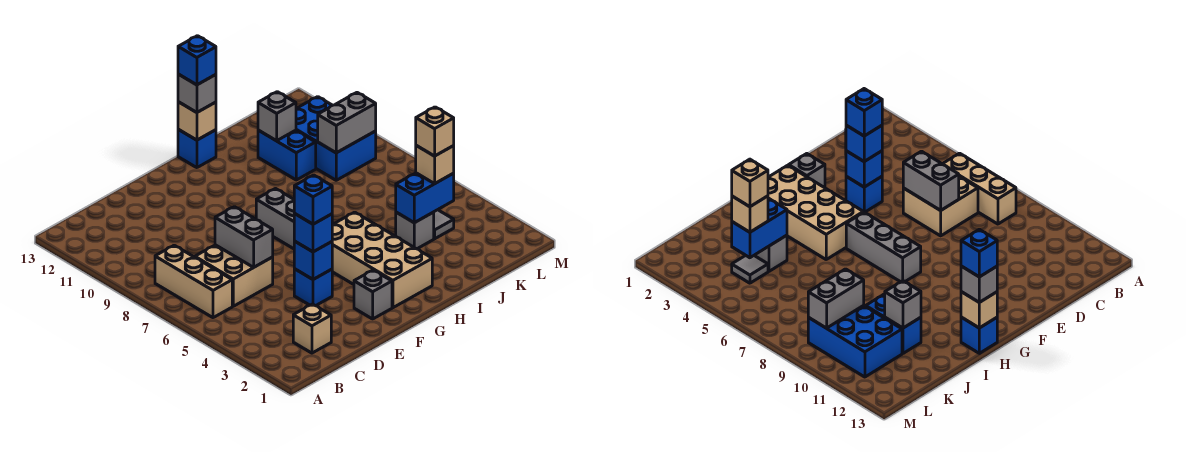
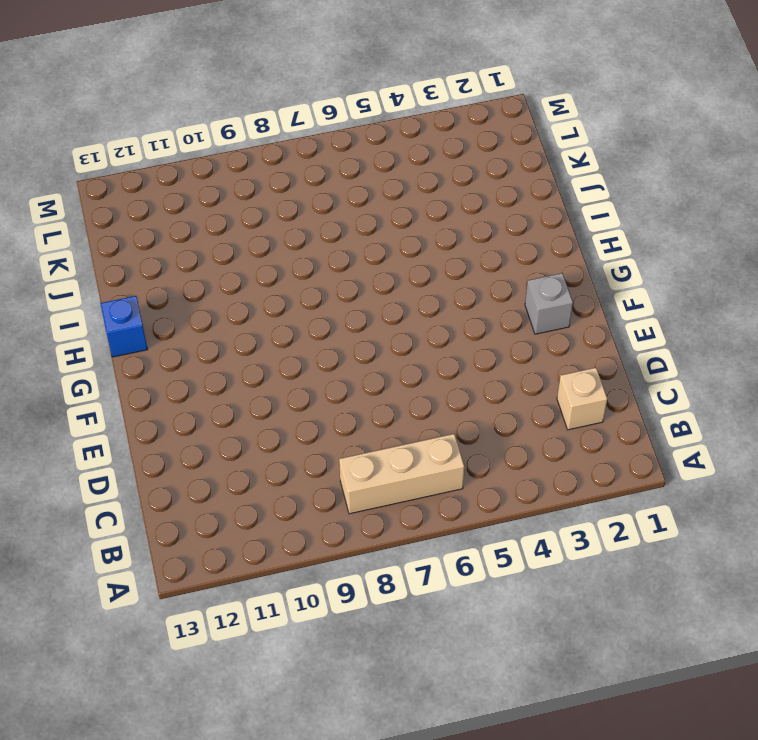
none -> tan brick C6:D7 level 1
none -> blue brick E4 level 1
none -> tan brick G2:H5 level 1

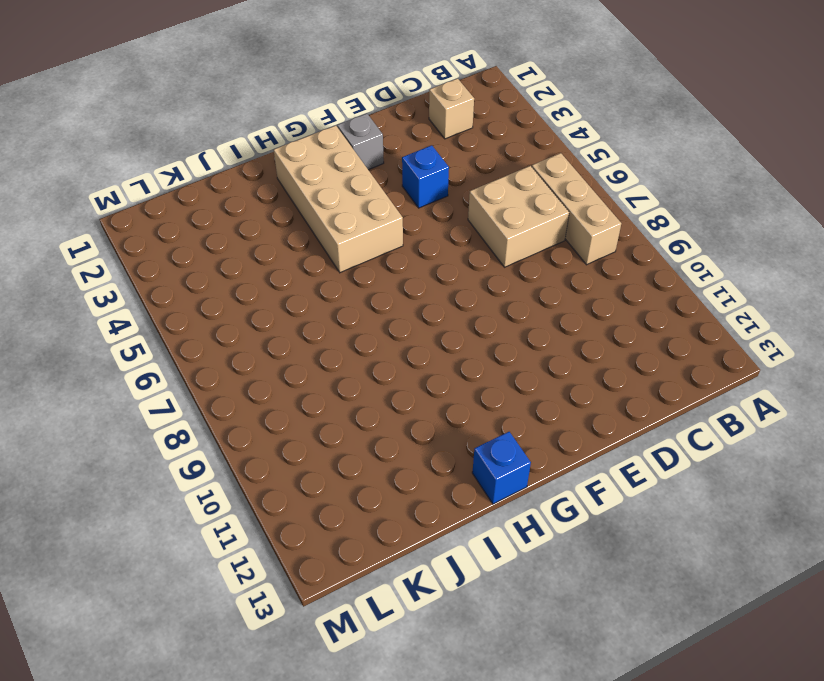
none -> grey brick G6:G8 level 1
none -> grey brick J4 level 1
none -> blue brick J10:J11 level 1

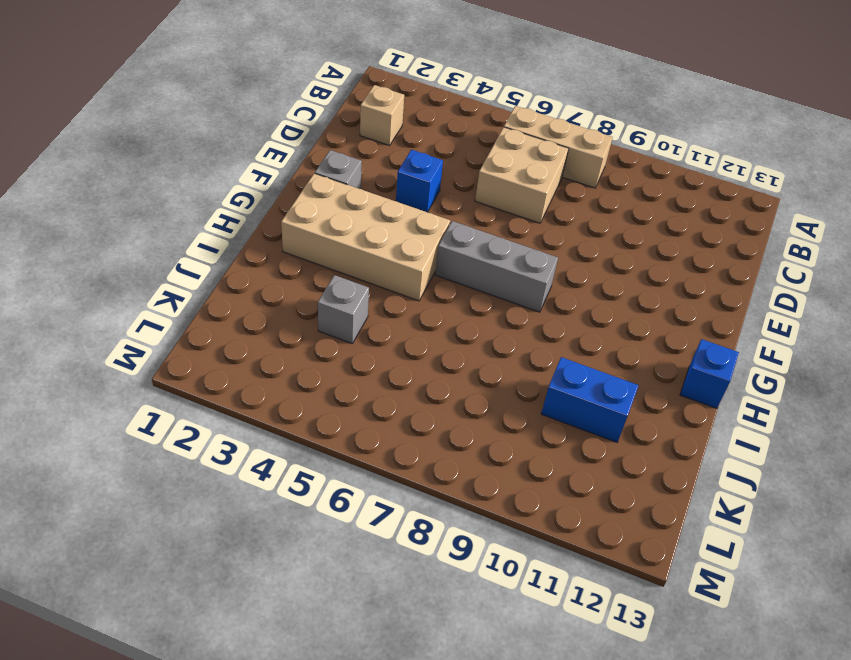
none -> grey tile K4 level 1
none -> blue brick K9:L11 level 1
none -> grey brick D6:D7 level 2

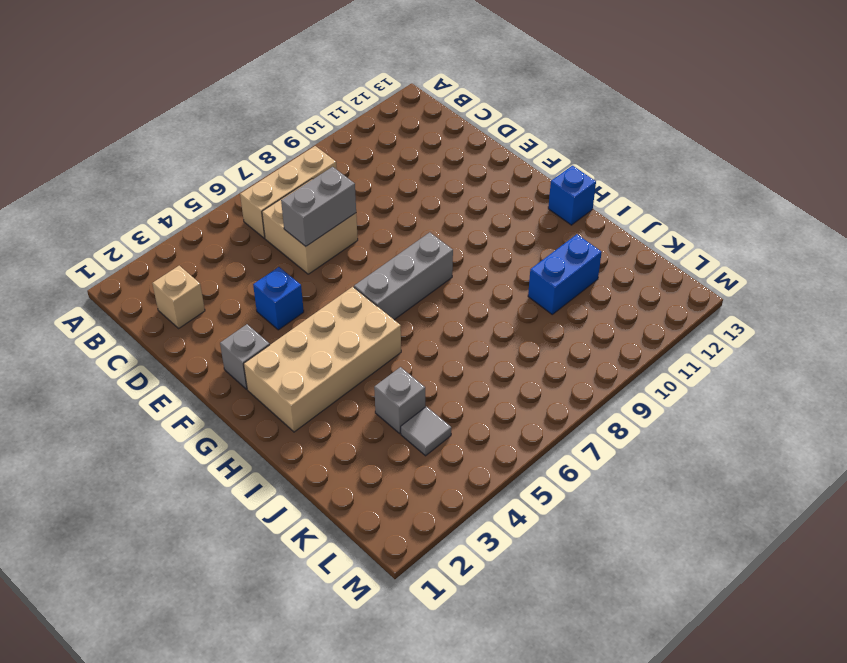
none -> blue brick K9:L11 level 1
none -> blue brick E4 level 2
none -> tan brick H13 level 2

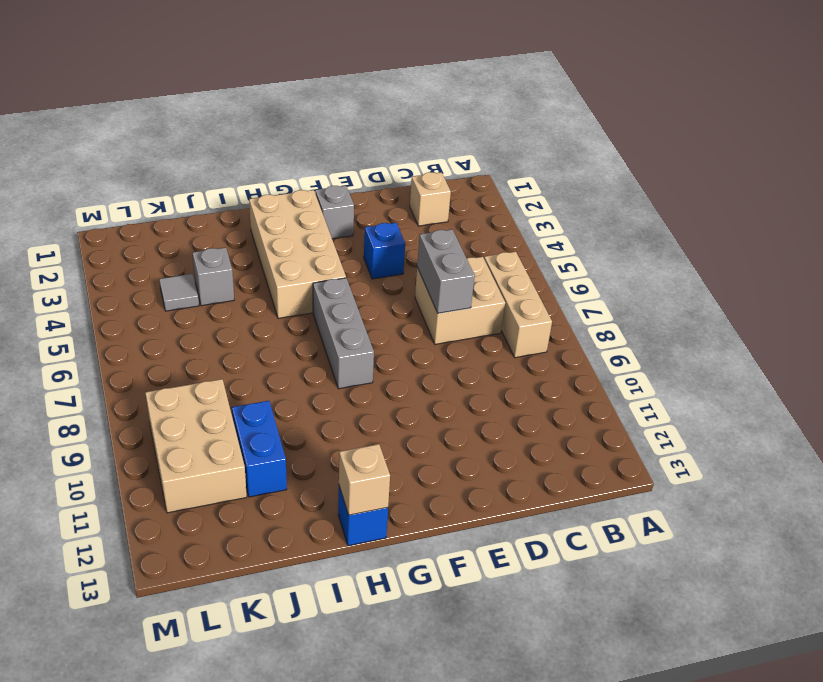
tan brick K9:L11 level 1 -> blue brick K9:L11 level 1
none -> blue brick E4 level 2
none -> blue brick J4:K4 level 2
none -> grey brick J11 level 2

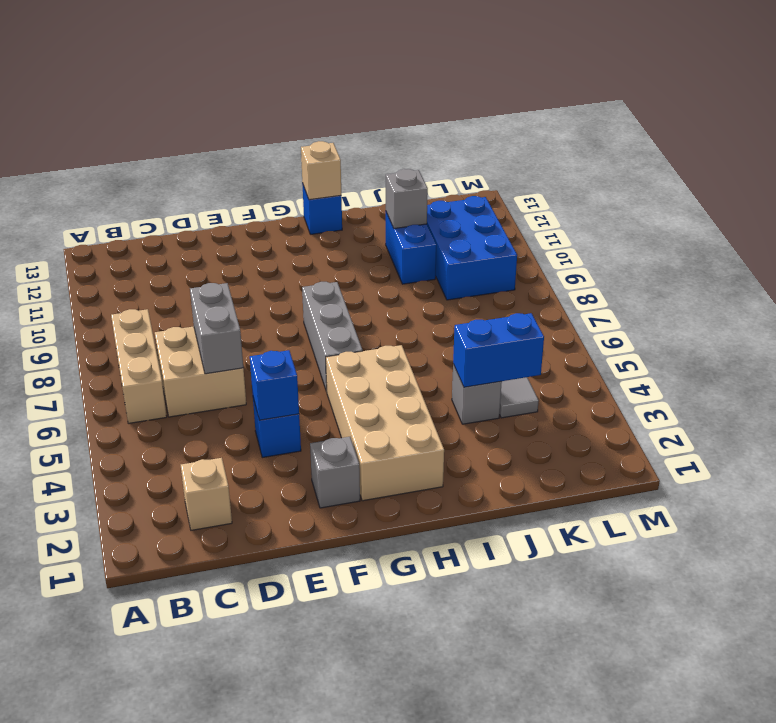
none -> grey brick K9:L9 level 2
none -> blue brick E4 level 3
none -> grey brick H13 level 3

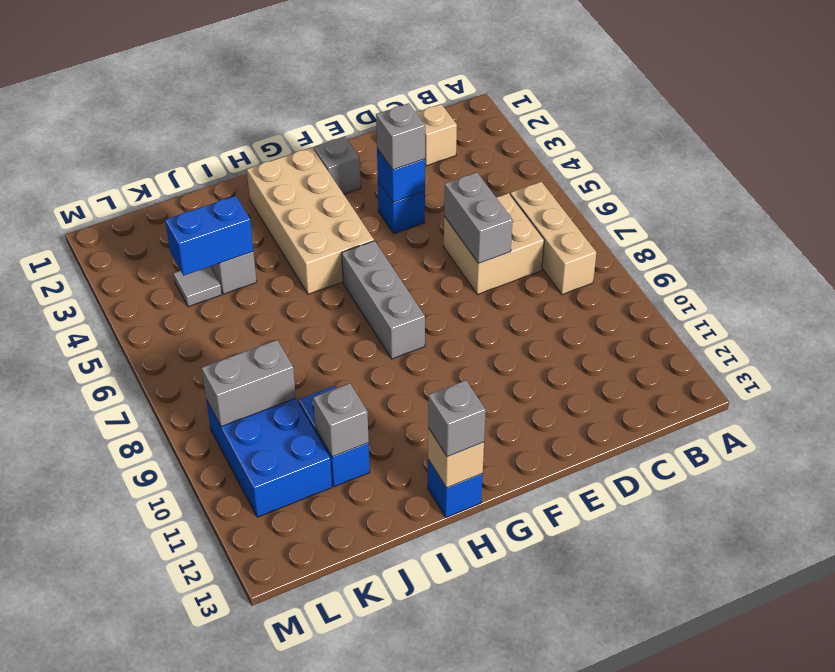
grey brick E4 level 3 -> blue brick E4 level 3
none -> tan brick K4 level 3
none -> blue brick E4 level 4
none -> blue brick H13 level 4

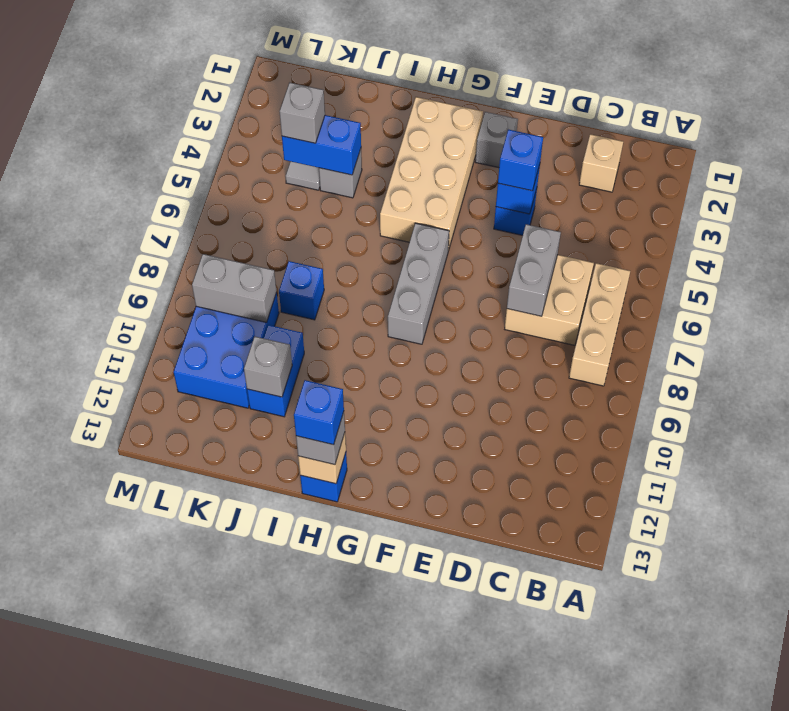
blue brick J8 level 1 -> blue brick E4 level 4
grey brick K4 level 3 -> tan brick K4 level 3
none -> tan brick K4 level 4

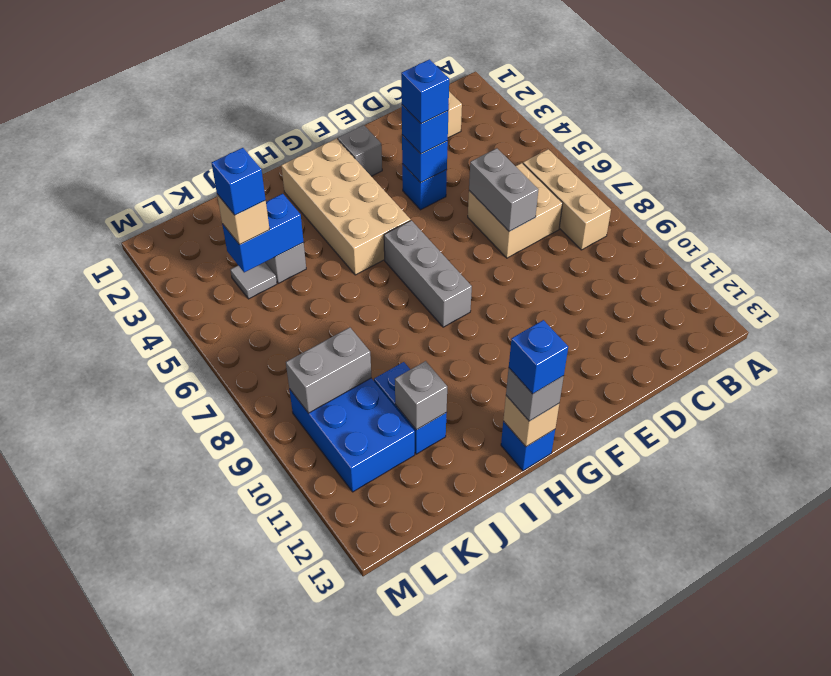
blue brick K4 level 4 -> tan brick K4 level 4

